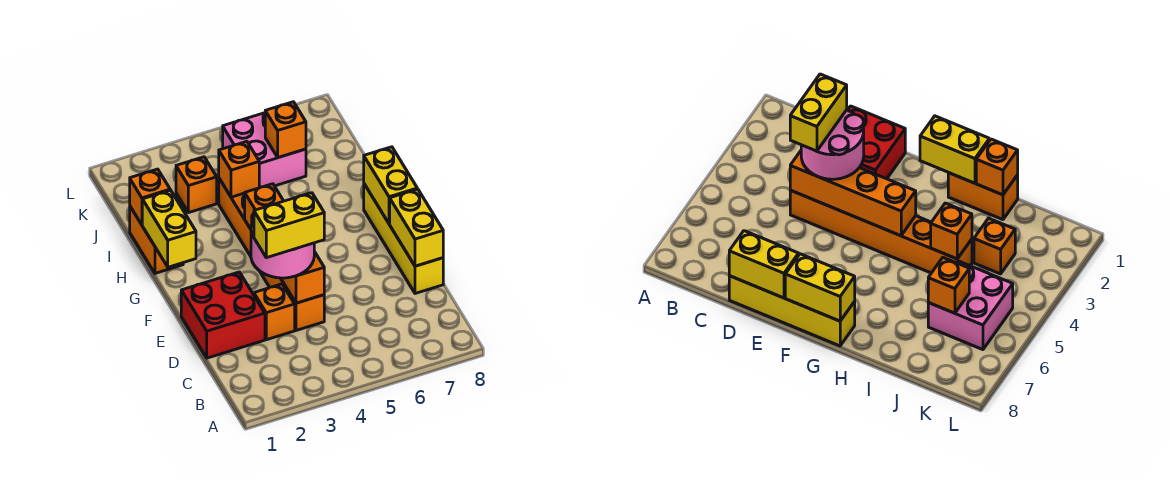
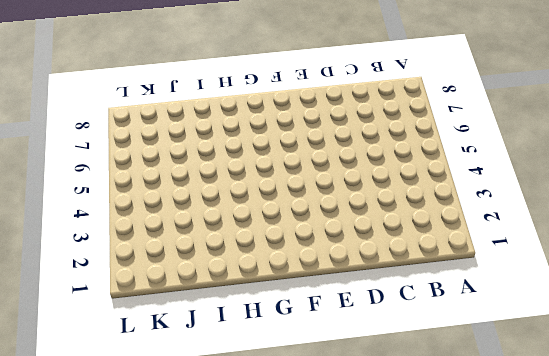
none -> red brick D1:E2 level 1
none -> orange brick D3 level 1
none -> orange brick D4:I4 level 1

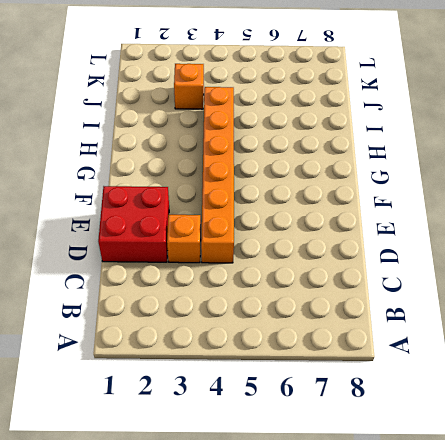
none -> yellow brick D8:G8 level 1
none -> orange brick H1:I1 level 1
none -> pink brick J5:K6 level 1

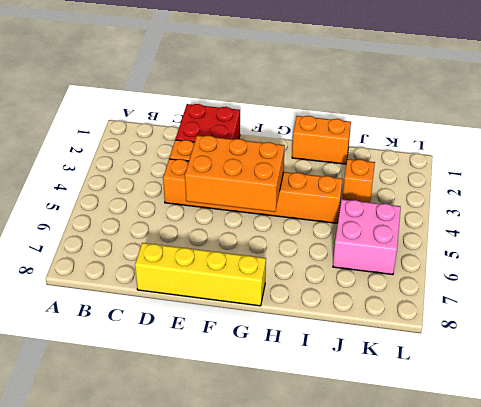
orange brick E4:G5 level 2 -> orange brick D4:G4 level 2
none -> yellow brick D8:E8 level 2
none -> yellow brick F8:G8 level 2
none -> yellow brick G1:H1 level 2

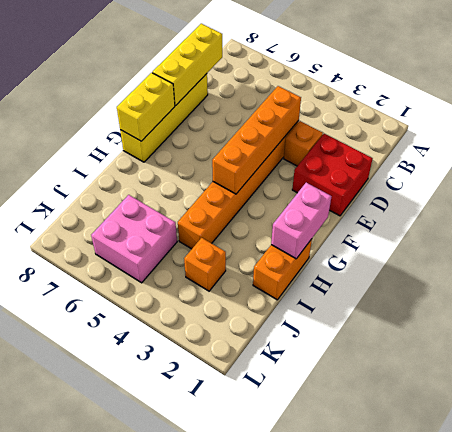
yellow brick C8:E8 level 2 -> yellow brick D8:E8 level 2
pink brick G1:H1 level 2 -> yellow brick G1:H1 level 2
none -> orange brick I1 level 2
none -> orange brick I4 level 2
none -> orange brick J6 level 2

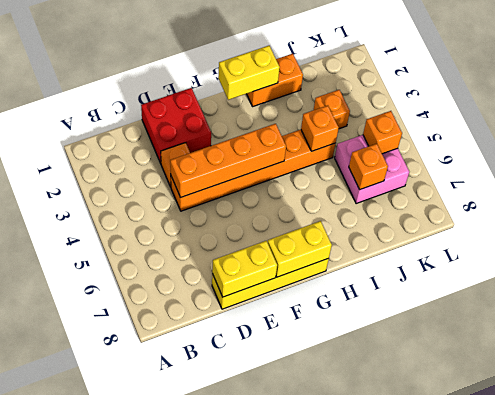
orange brick K5 level 2 -> orange brick I1 level 2
none -> pink round brick D3:E4 level 3
none -> yellow brick D3:D4 level 4

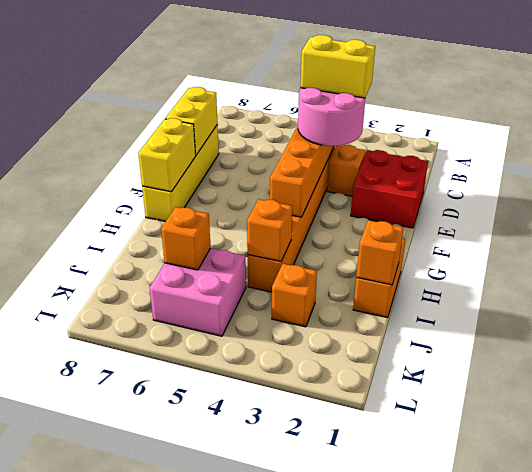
none -> yellow brick G1:H1 level 2

